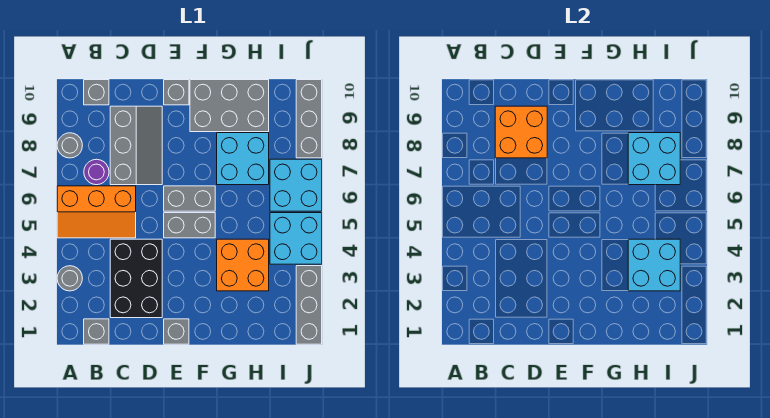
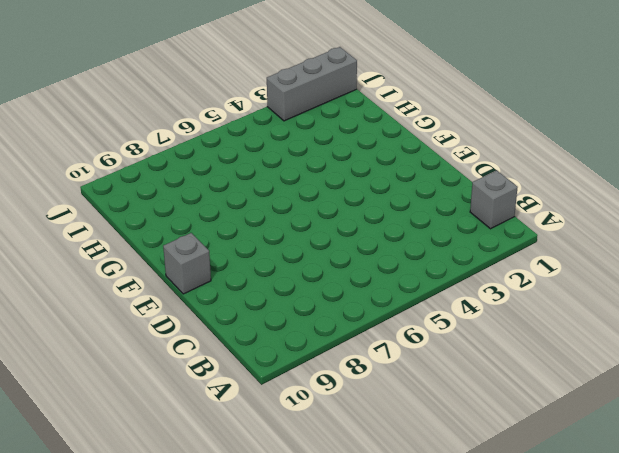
none -> grey round brick A3 level 1
none -> orange slope A5:C6 level 1 top 6
none -> grey round brick A8 level 1

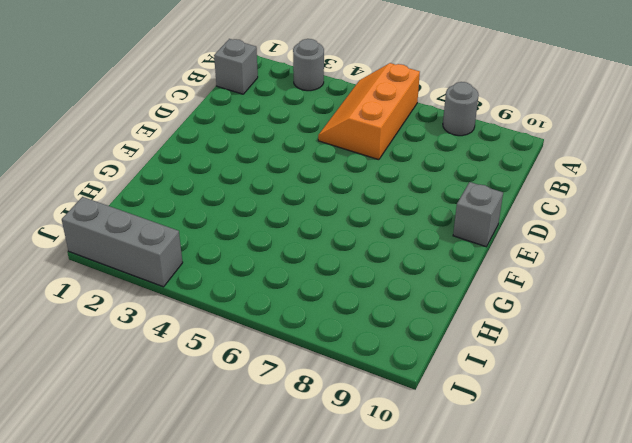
none -> purple round brick B7 level 1
none -> grey brick B10 level 1
none -> black brick C2:D4 level 1

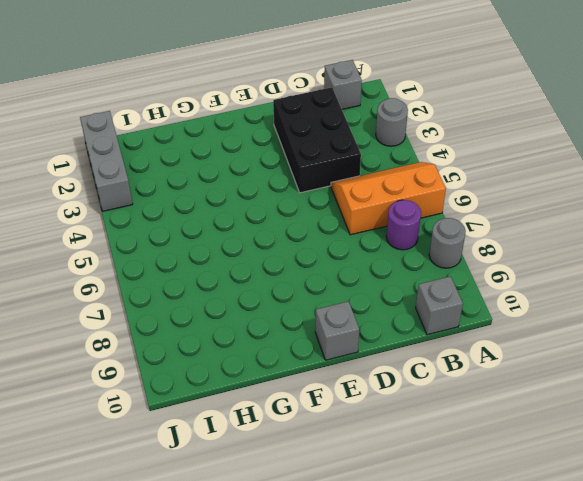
none -> grey slope C7:D9 level 1 top C
none -> grey brick E1 level 1
none -> grey brick E5:F5 level 1

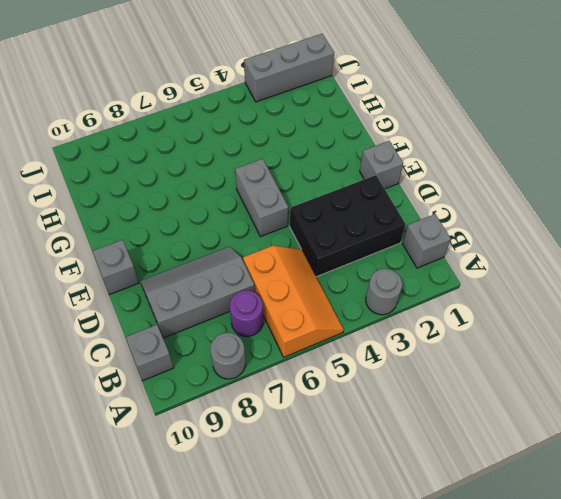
none -> grey brick E6:F6 level 1
none -> grey brick F9:H10 level 1
none -> orange brick G3:H4 level 1

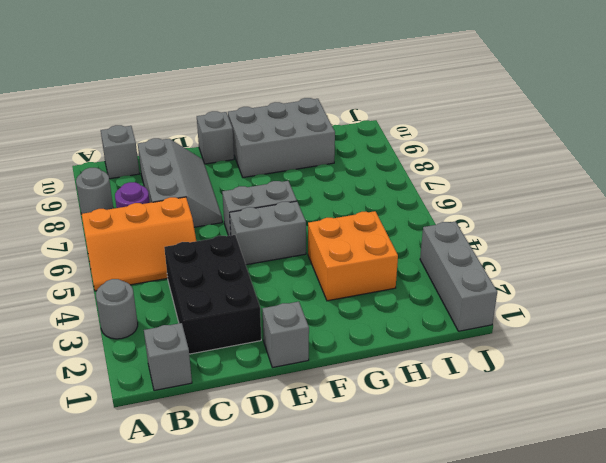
none -> cyan brick G7:H8 level 1
none -> cyan brick I4:J5 level 1
none -> cyan brick I6:J7 level 1

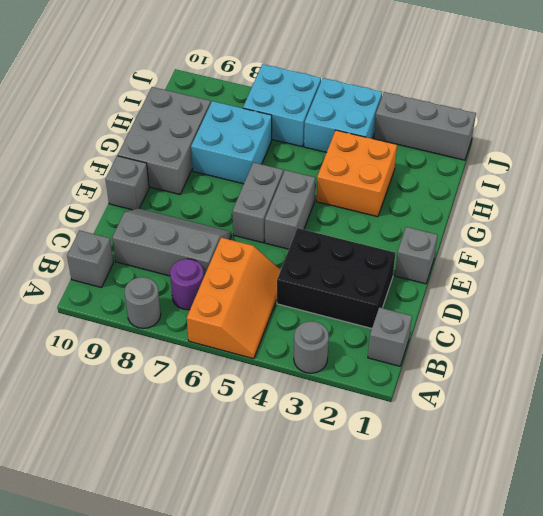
none -> grey brick J8:J10 level 1
none -> orange brick C8:D9 level 2
none -> cyan brick H3:I4 level 2

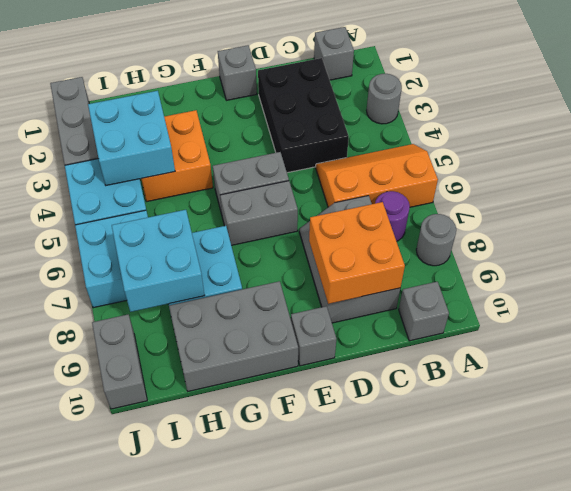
grey brick J9:J10 level 1 -> grey brick J8:J10 level 1

